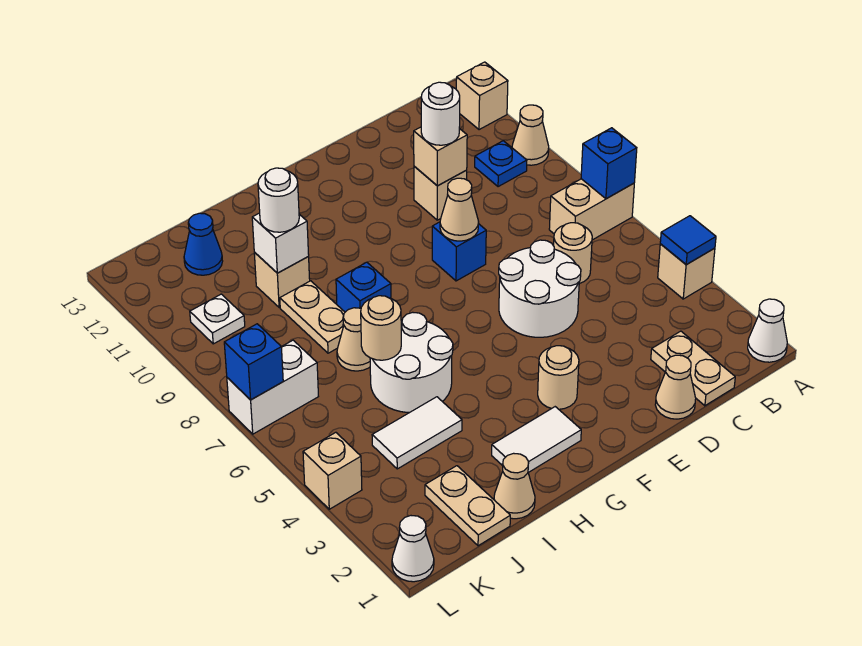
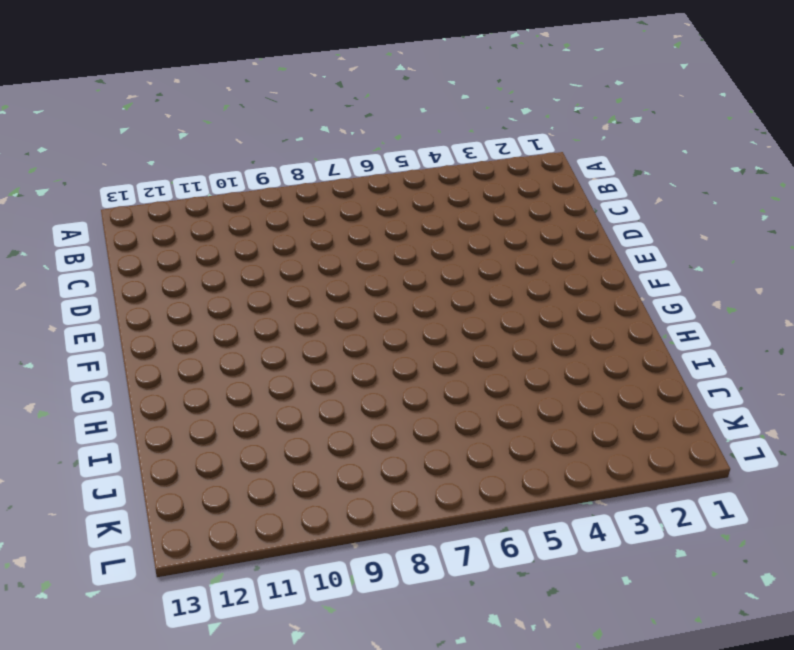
none -> white cone A1 level 1
none -> tan brick A4 level 1
none -> tan brick A7:B7 level 1
none -> tan cone A10 level 1

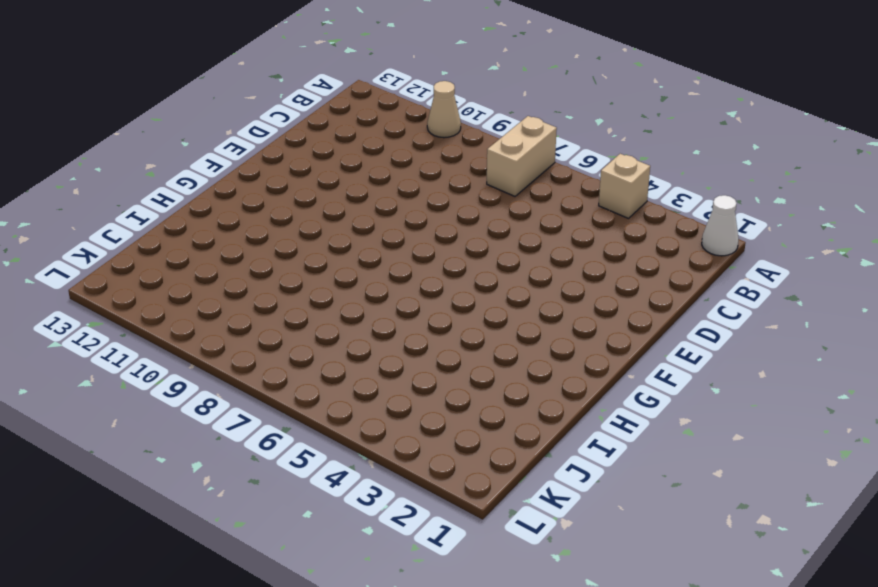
none -> tan brick A12 level 1
none -> blue plate B10 level 1
none -> tan plate C1:C2 level 1
none -> tan round brick C6 level 1

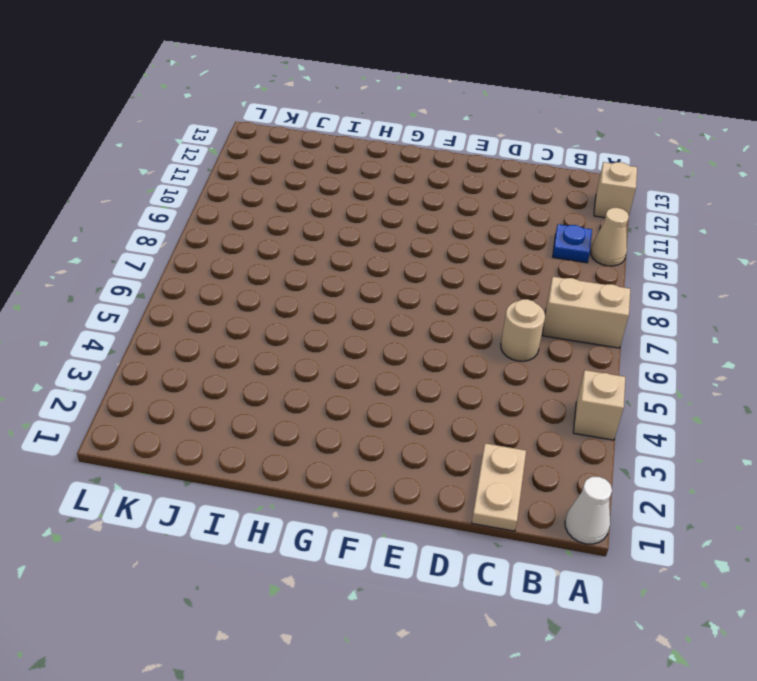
none -> tan cone D1 level 1
none -> white round brick D5:E6 level 1
none -> tan brick D10 level 1
none -> blue brick E8 level 1

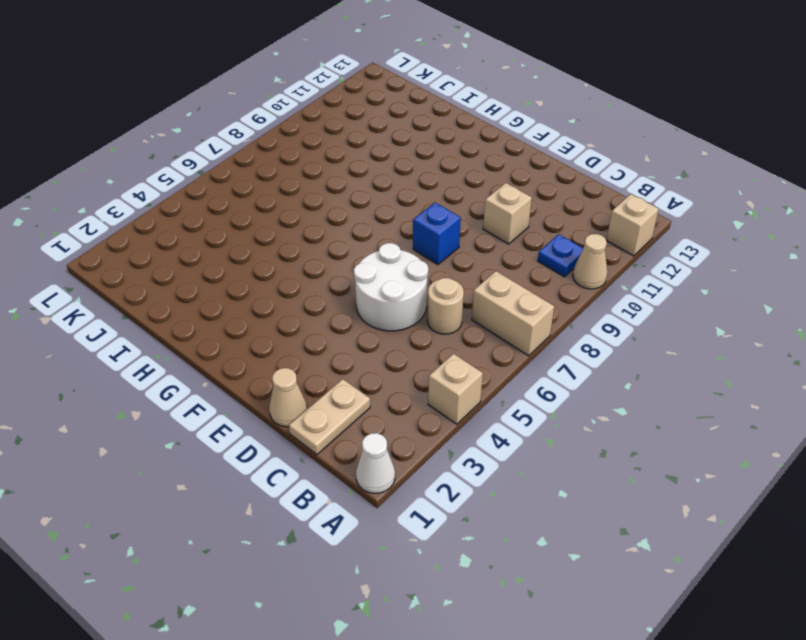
none -> tan round brick F3 level 1
none -> white tile G2:H2 level 1
none -> white round brick H5:I6 level 1
none -> blue brick H8 level 1

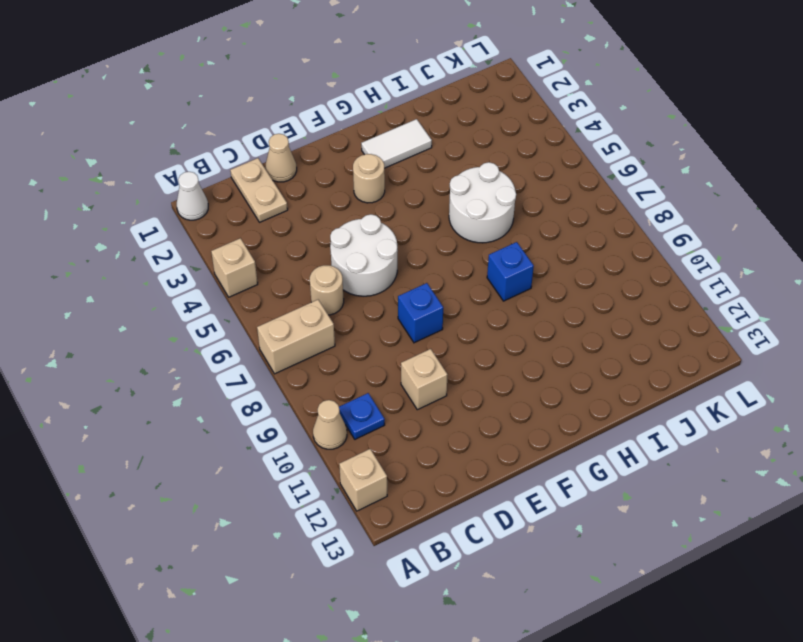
none -> tan cone I1 level 1
none -> white tile I4:J4 level 1
none -> tan cone I7 level 1
none -> tan plate I8:I9 level 1

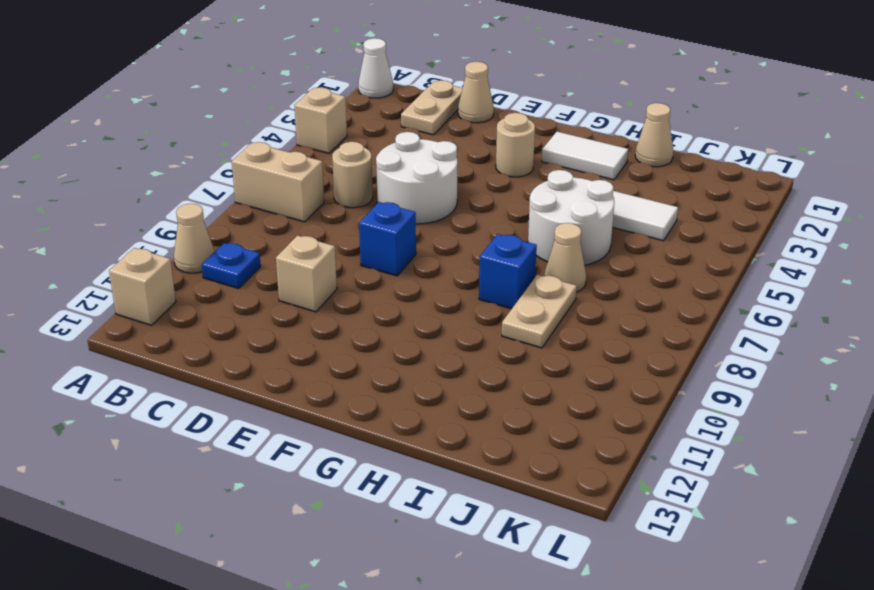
none -> tan brick I10 level 1
none -> tan plate J1:J2 level 1
none -> blue cone J12 level 1
none -> white brick K7:L7 level 1

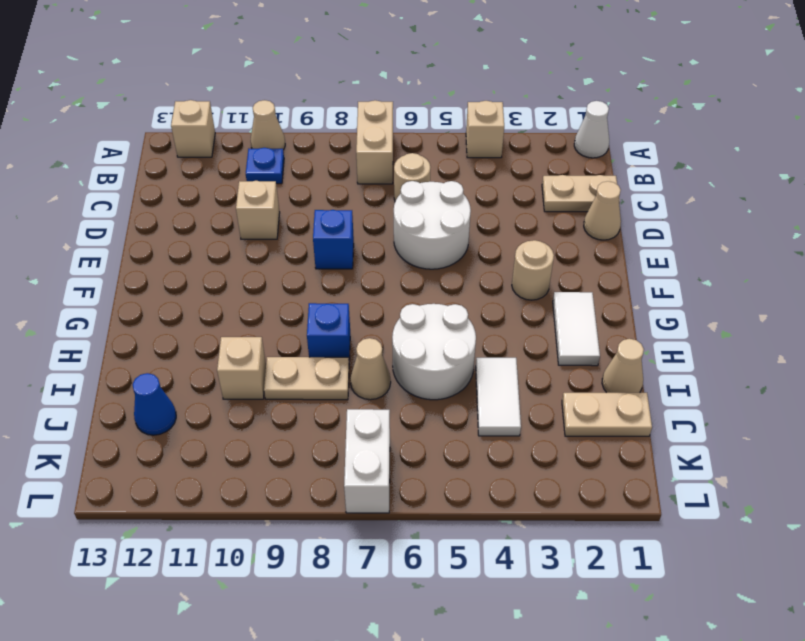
none -> white plate K10 level 1
none -> white cone L1 level 1
none -> tan brick L4 level 1
none -> blue tile A4 level 2

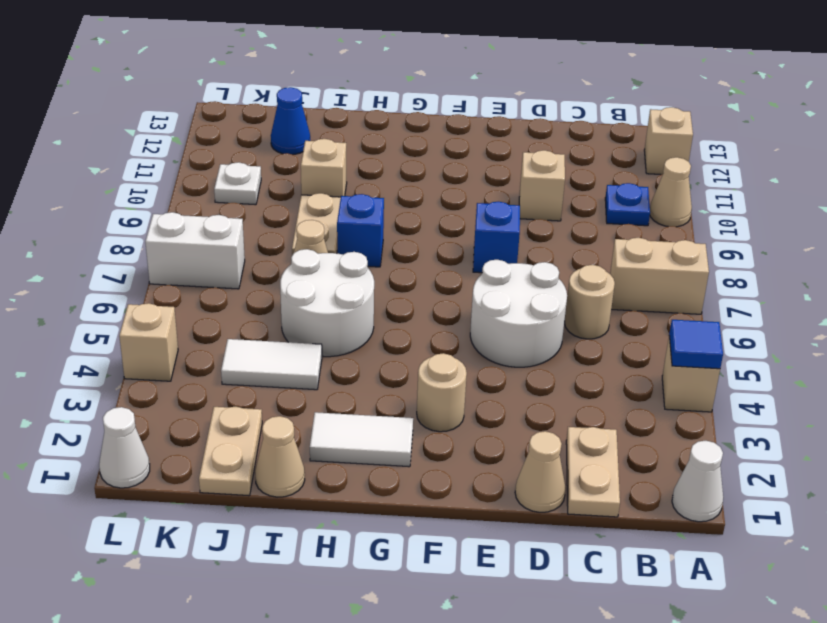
none -> blue brick A7 level 2
none -> tan brick D10 level 2
none -> tan cone E8 level 2
none -> tan round brick I6 level 2

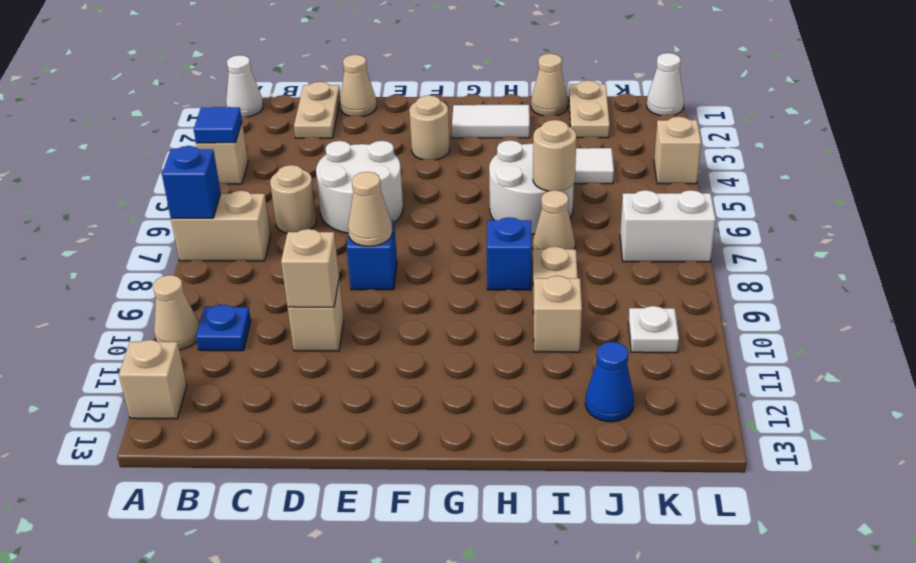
none -> white brick I10 level 2
none -> blue brick L7 level 2
none -> white round brick D10 level 3
none -> white round brick I10 level 3

